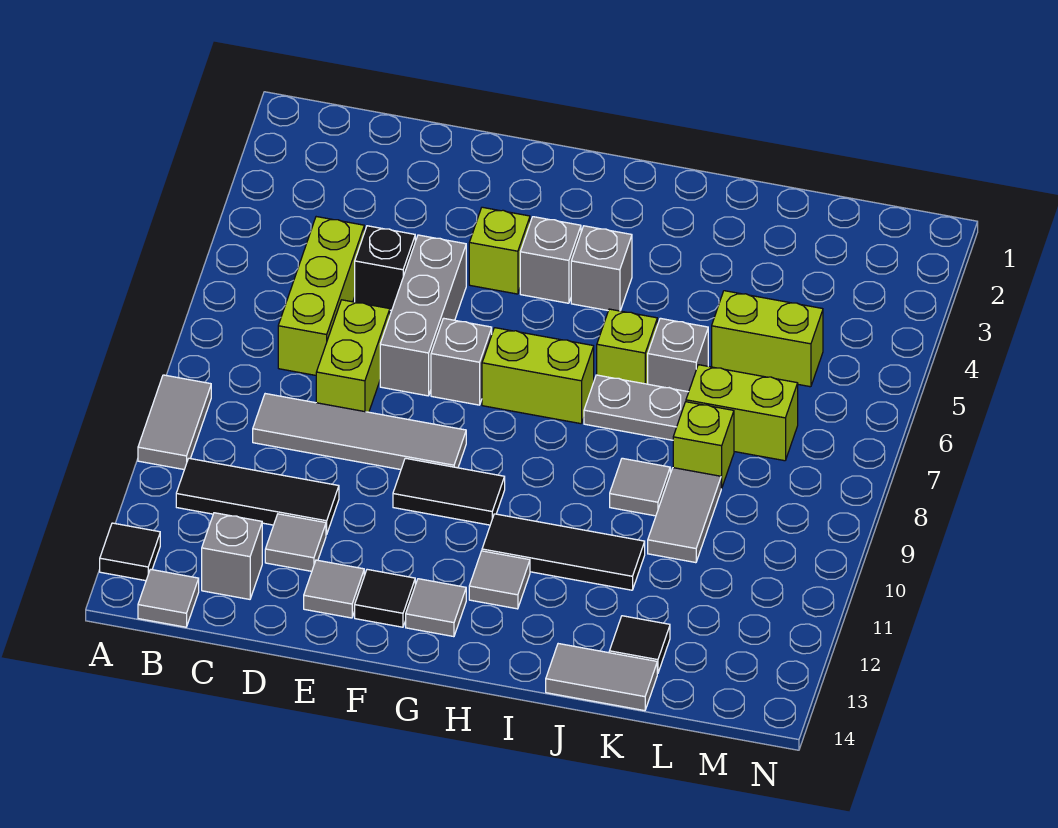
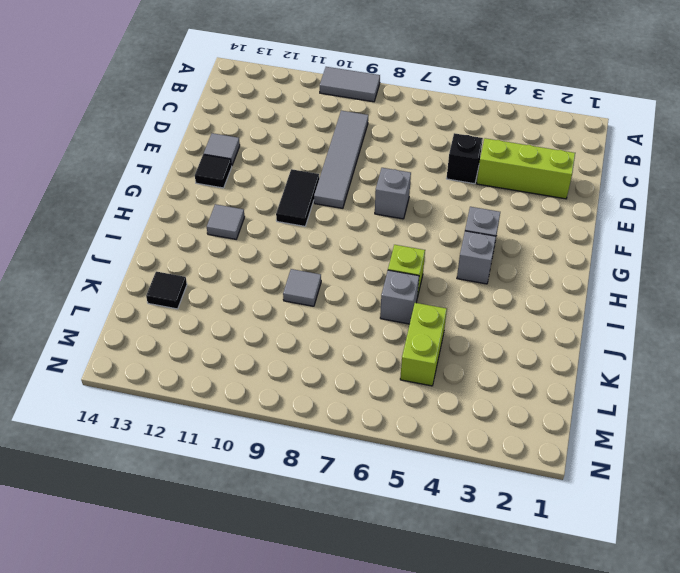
lime brick D2:D4 level 1 -> lime brick C5:C7 level 1
none -> black tile A13 level 1
none -> black tile B11:D11 level 1
none -> grey tile B14 level 1
none -> grey brick C13 level 1

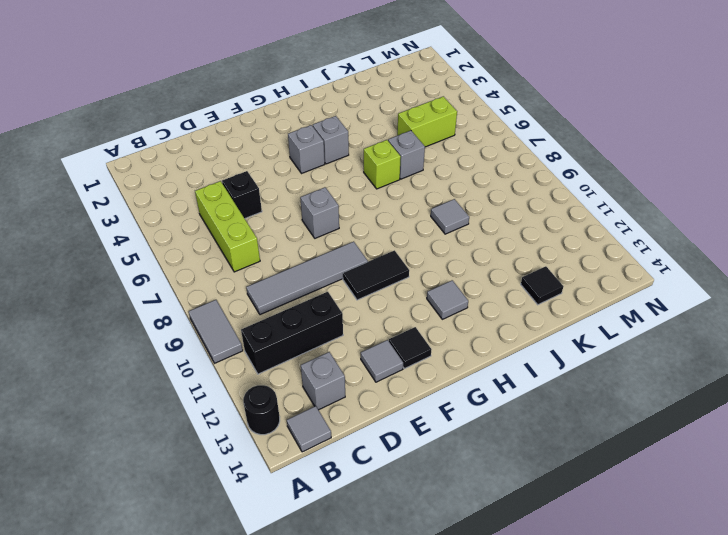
black round brick A13 level 1 -> black tile A13 level 1
black brick B11:D11 level 1 -> black tile B11:D11 level 1
none -> lime brick D7:D8 level 1
none -> grey tile D12 level 1
none -> grey brick E5:E7 level 1
none -> lime brick F4 level 1

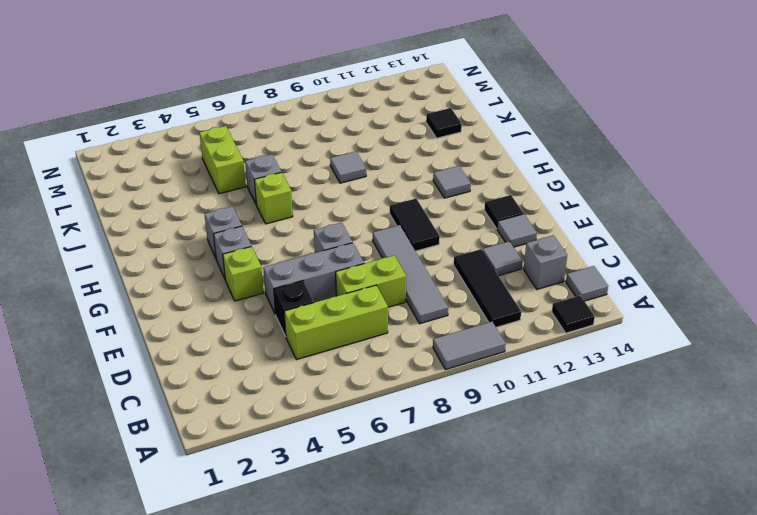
none -> lime brick G7:H7 level 1
none -> grey tile G13 level 1
none -> black tile H11:J11 level 1
none -> grey plate I7:J7 level 1

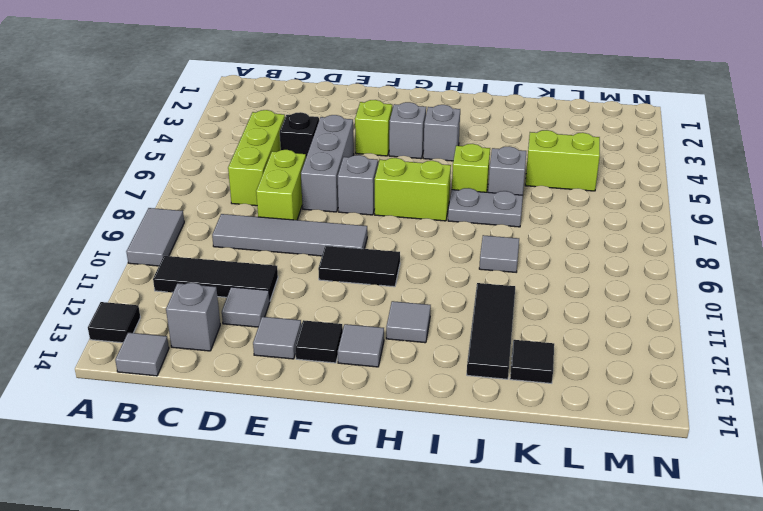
black tile J11:J13 level 1 -> black tile H11:J11 level 1
none -> grey tile J14:K14 level 1
none -> lime brick K7:L7 level 1
none -> lime brick K8 level 1
none -> grey tile K9:K10 level 1

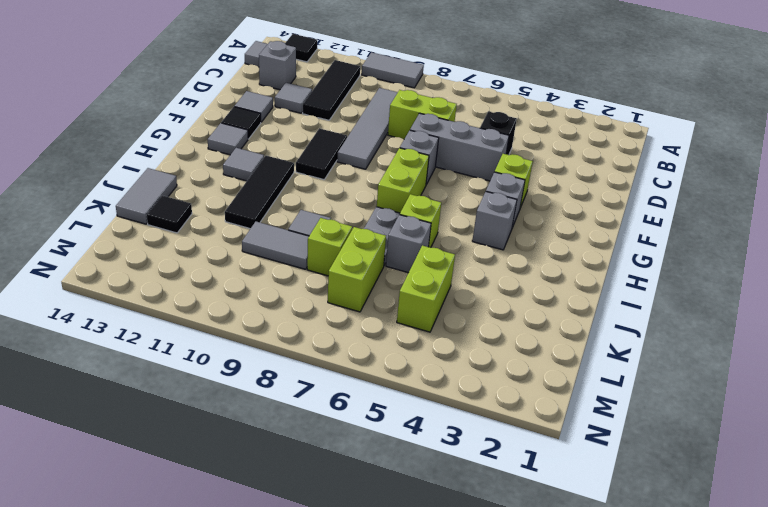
none -> lime brick C5:C7 level 1

